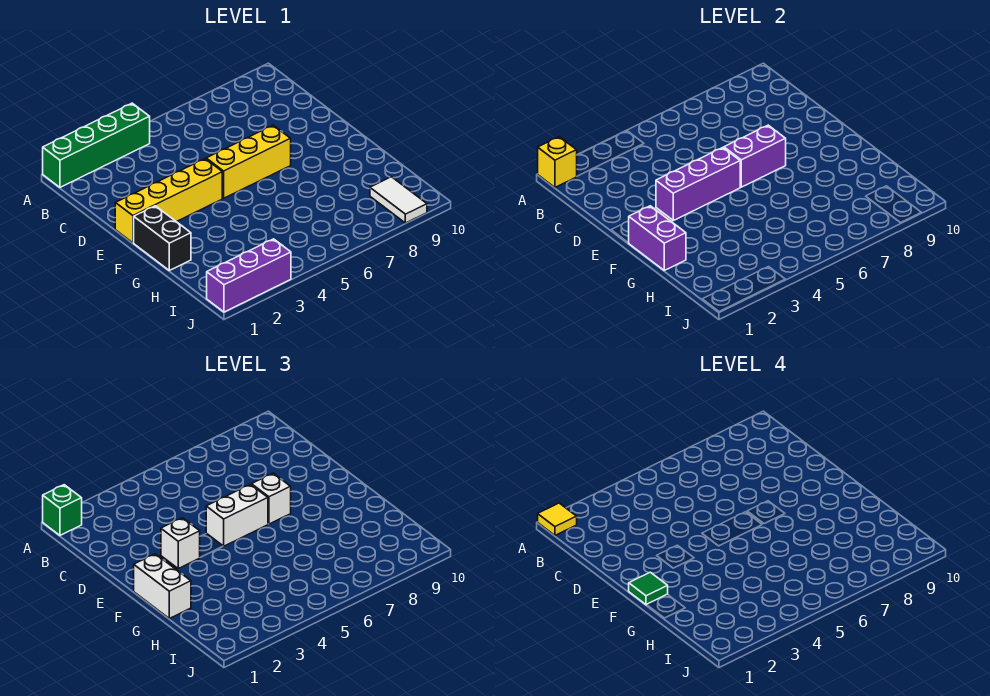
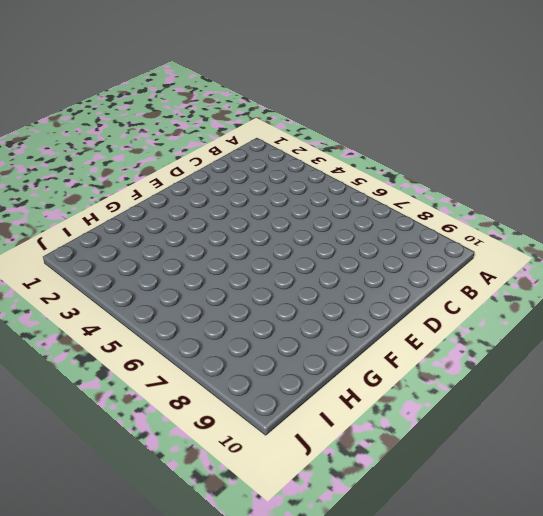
none -> green brick A1:A4 level 1
none -> yellow brick E1:E4 level 1
none -> yellow brick E5:E7 level 1

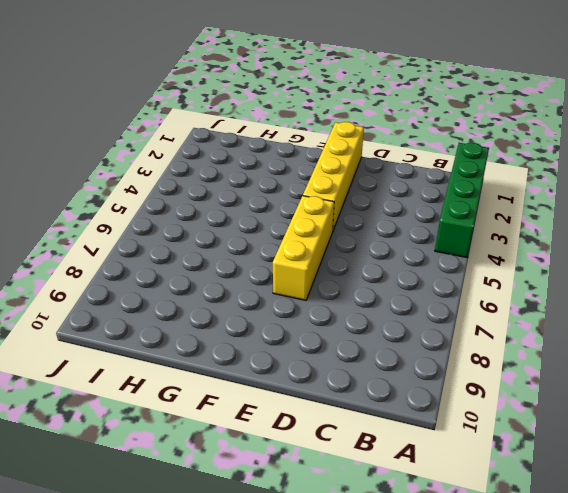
none -> black brick F1:G1 level 1
none -> white tile I9:J9 level 1
none -> purple brick J1:J3 level 1

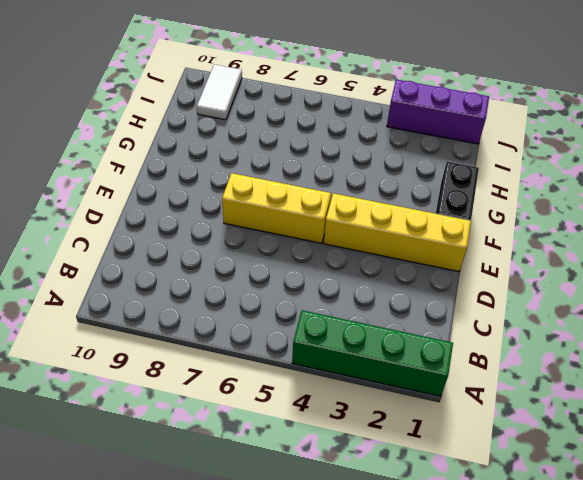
none -> yellow brick A1 level 2
none -> purple brick E3:E5 level 2
none -> purple brick E6:E7 level 2

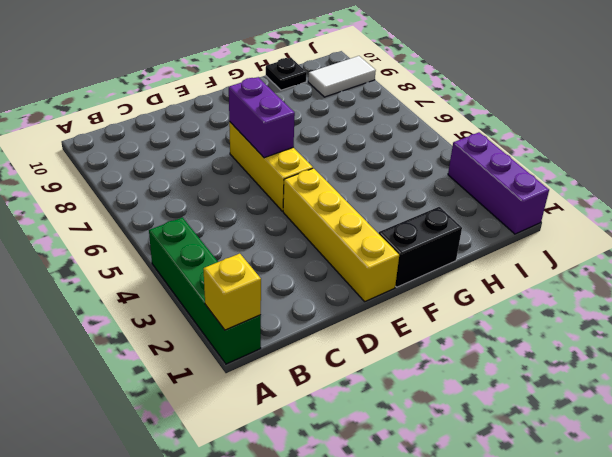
black plate H10 level 1 -> none
none -> purple brick E3:E5 level 2
none -> purple brick F1:G1 level 2
none -> green brick A1 level 3

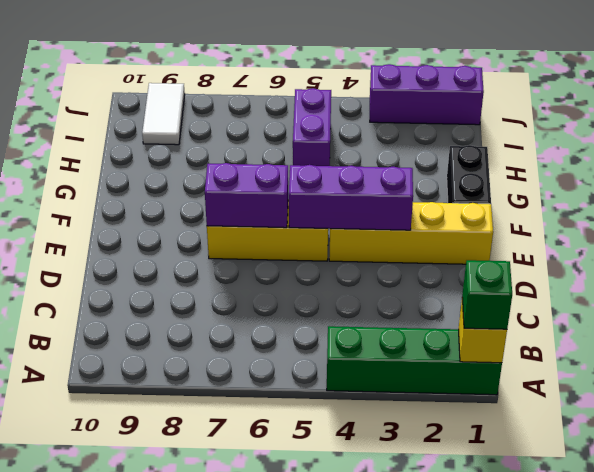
purple brick H5:I5 level 1 -> purple brick F1:G1 level 2
none -> white brick E3 level 3
none -> white brick E5:E6 level 3
none -> white brick E7 level 3

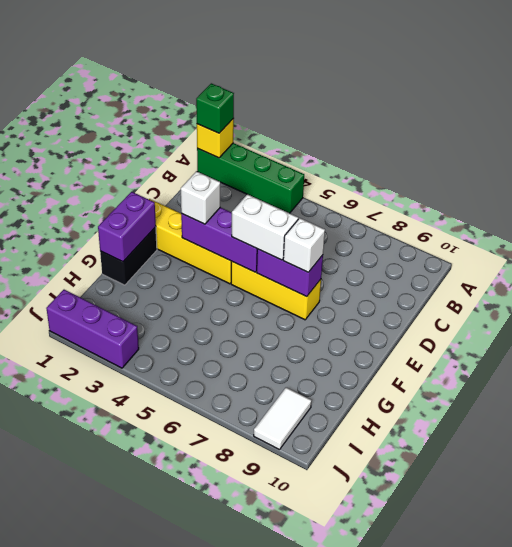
none -> white brick F1:G1 level 3
none -> yellow tile A1 level 4
none -> green tile F1 level 4

